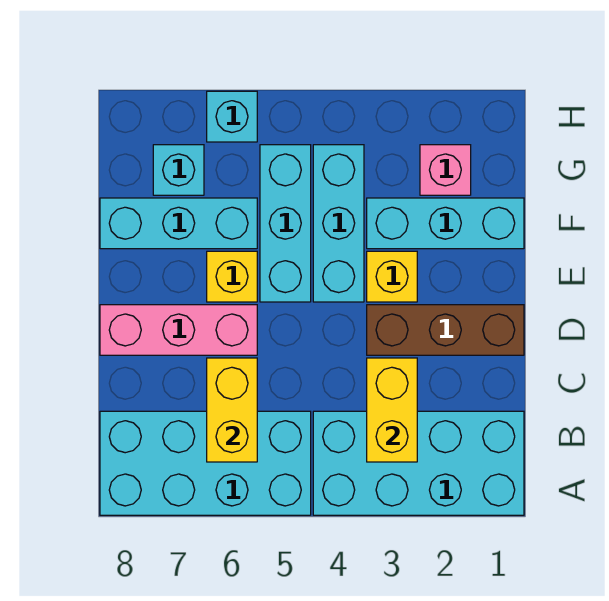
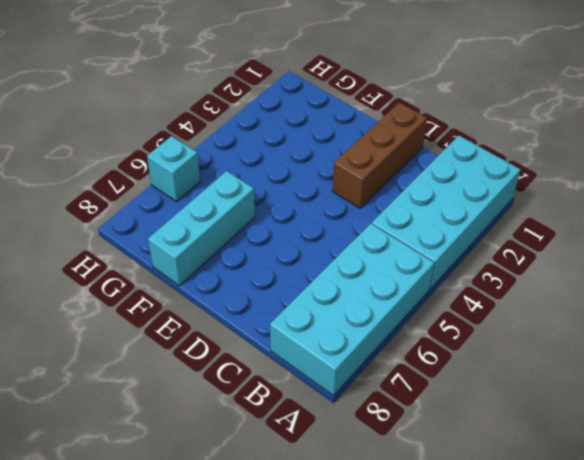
none -> pink brick D6:D8 level 1
none -> yellow brick E3 level 1
none -> cyan brick E4:G4 level 1

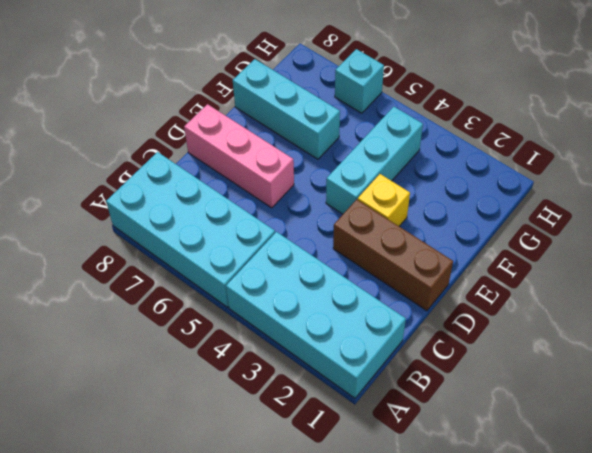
none -> cyan brick E5:G5 level 1
none -> yellow brick E6 level 1
none -> cyan brick F1:F3 level 1

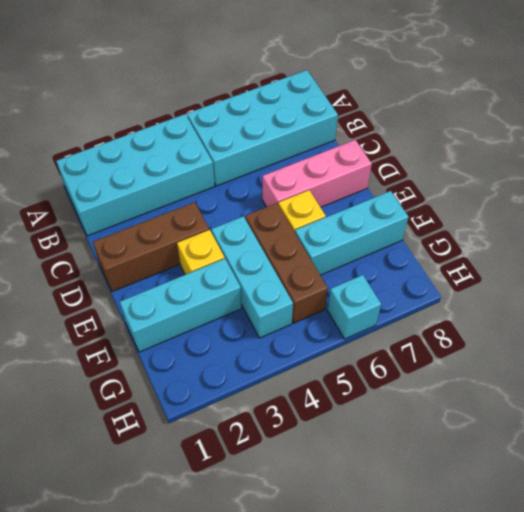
brown brick E5:G5 level 1 -> cyan brick E5:G5 level 1
none -> pink brick G2 level 1
none -> cyan brick G7 level 1
none -> yellow brick B3:C3 level 2

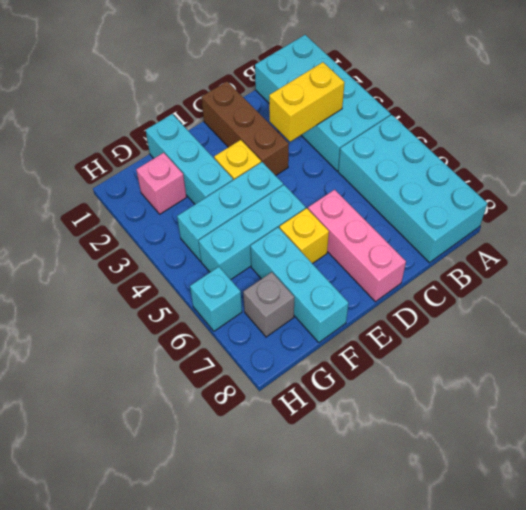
grey brick G7 level 1 -> cyan brick G7 level 1
none -> yellow brick B6:C6 level 2

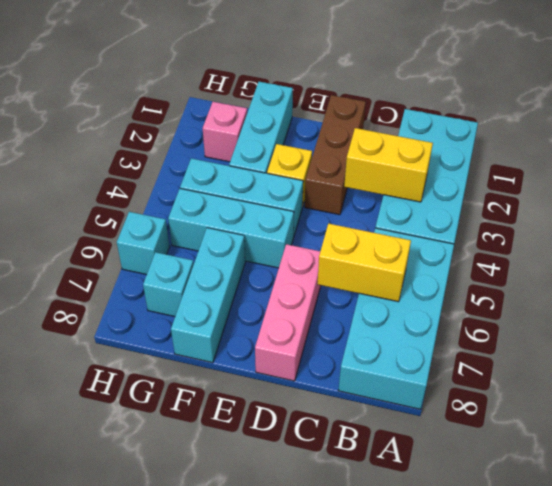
none -> yellow brick E6 level 1

